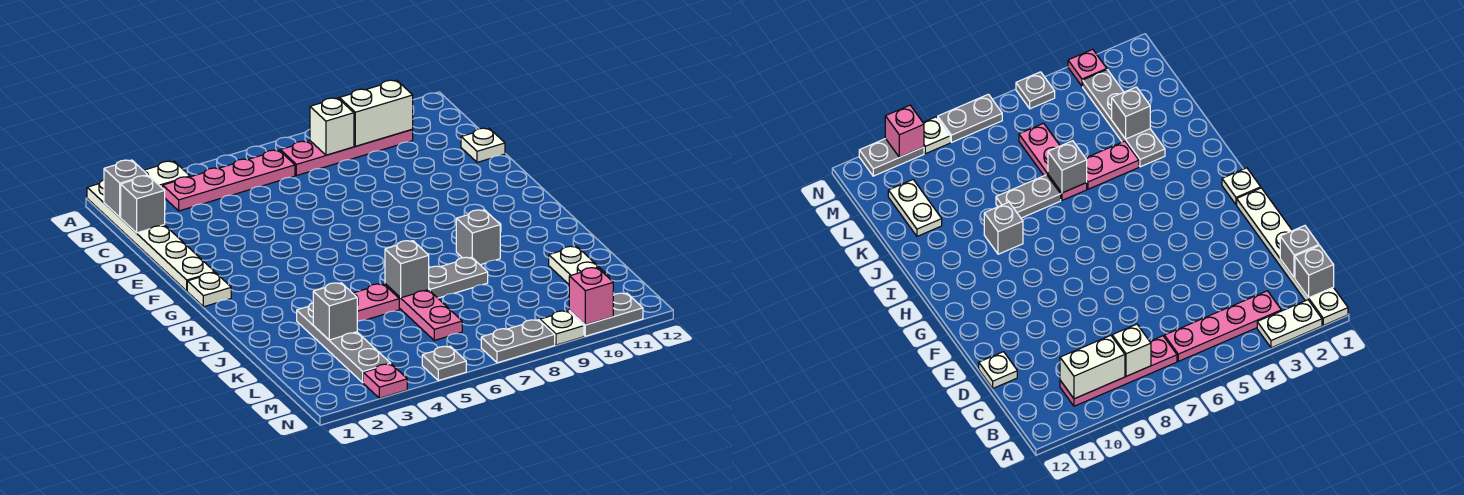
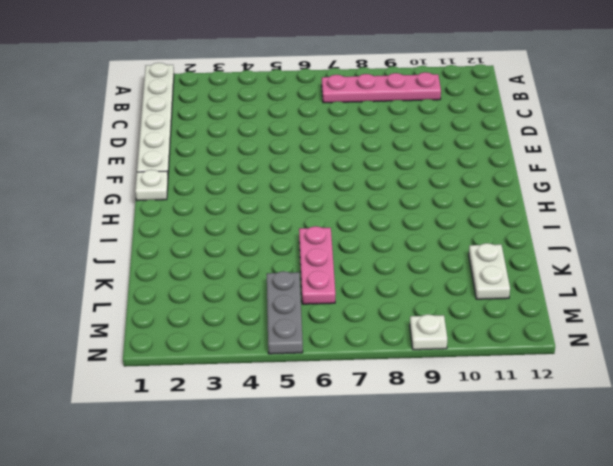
grey plate L5:N5 level 1 -> grey plate N5 level 1
none -> white plate A2:A3 level 1
none -> pink plate B3:B6 level 1
none -> white plate D12 level 1

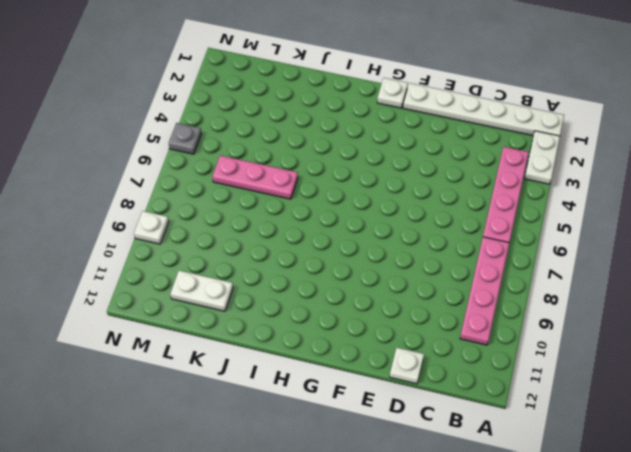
none -> grey brick I9 level 1
none -> grey plate J3:M3 level 1
none -> pink plate J4:J5 level 1

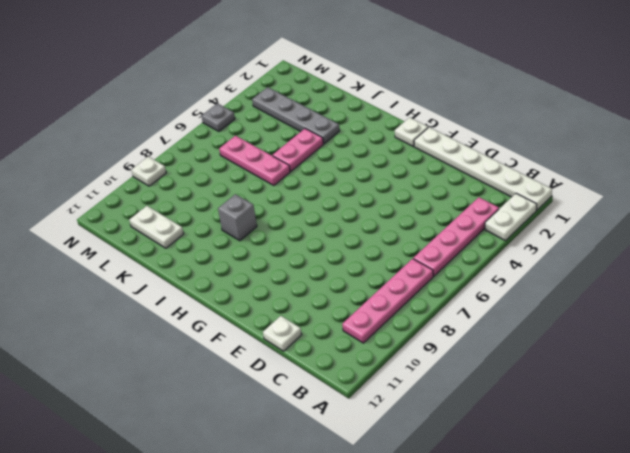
none -> grey plate J7:J8 level 1
none -> pink plate N3 level 1
none -> grey plate N7:N8 level 1

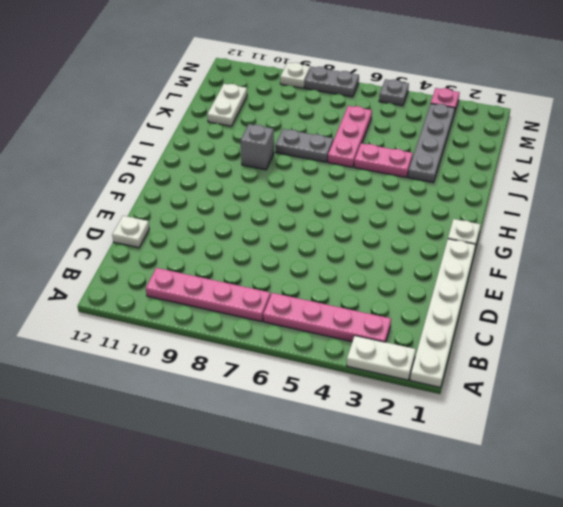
none -> grey plate N10:N11 level 1
none -> grey brick B1 level 2
none -> white brick B8 level 2

